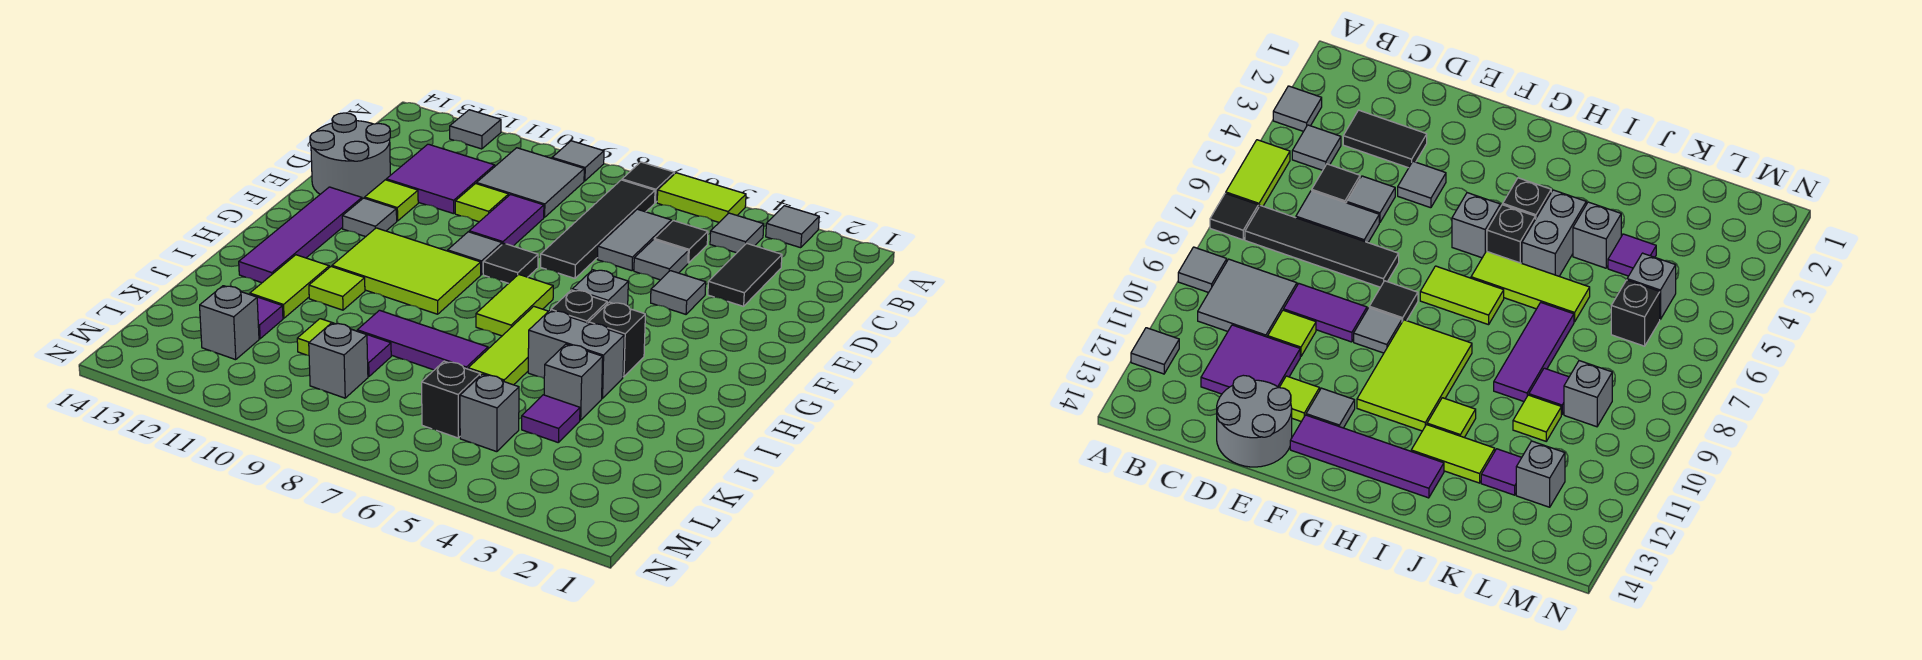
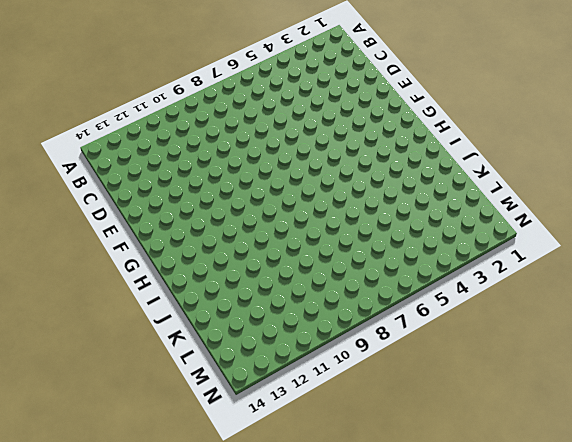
none -> grey tile A3 level 1
none -> lime tile A5:A6 level 1
none -> black tile A7 level 1
none -> grey tile A9 level 1

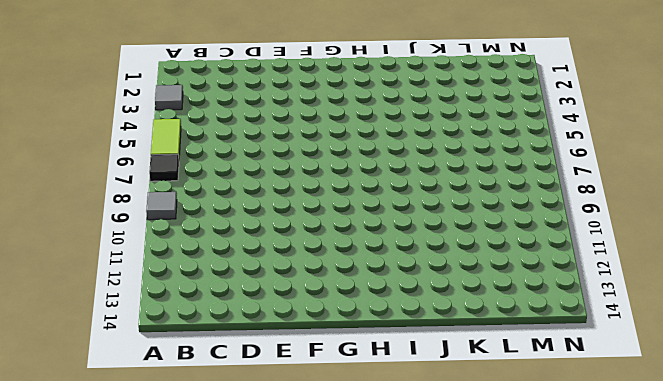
none -> grey tile A12 level 1
none -> grey tile B4 level 1
none -> black tile B7:E7 level 1
none -> grey tile B9:C10 level 1

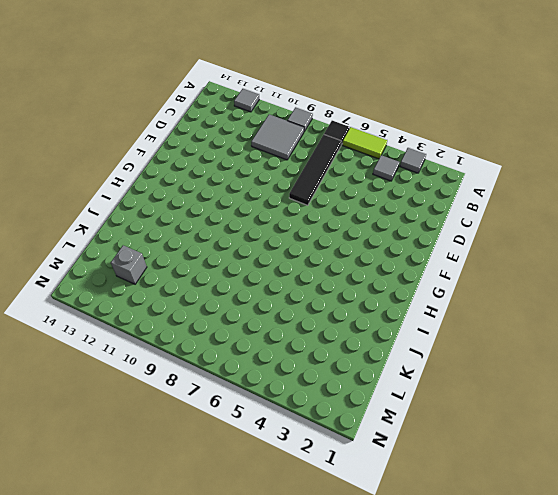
none -> black tile C3:D3 level 1
none -> black tile C5 level 1
none -> grey tile C6:D6 level 1
none -> purple tile C11:D12 level 1

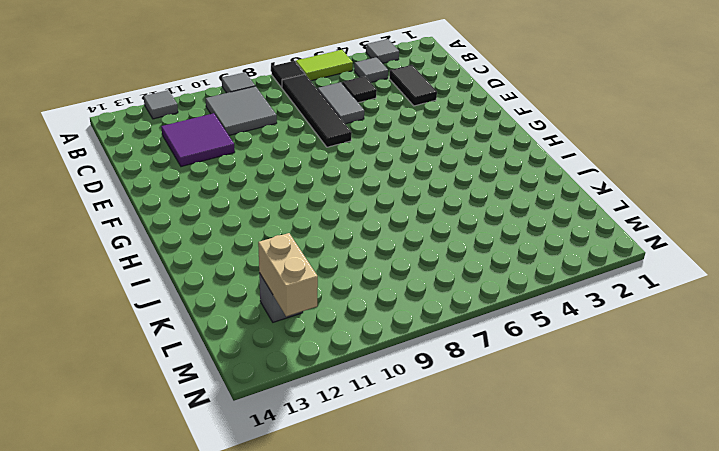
tan brick L12:M12 level 2 -> none
none -> grey tile D5 level 1
none -> purple tile D9:E9 level 1
none -> lime tile D10 level 1
none -> grey round brick D13:E14 level 1

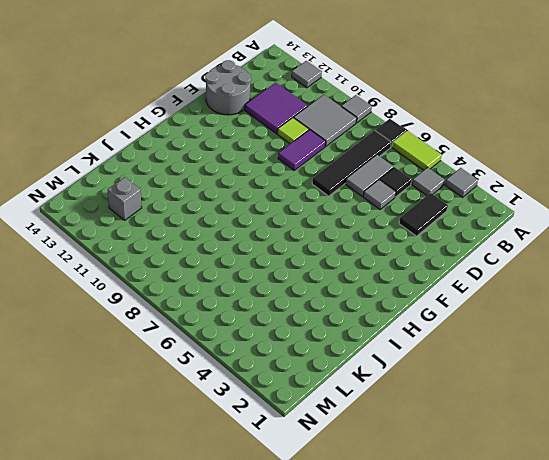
none -> grey tile E4 level 1
none -> lime tile E12 level 1
none -> black tile F8 level 1
none -> grey tile F9 level 1

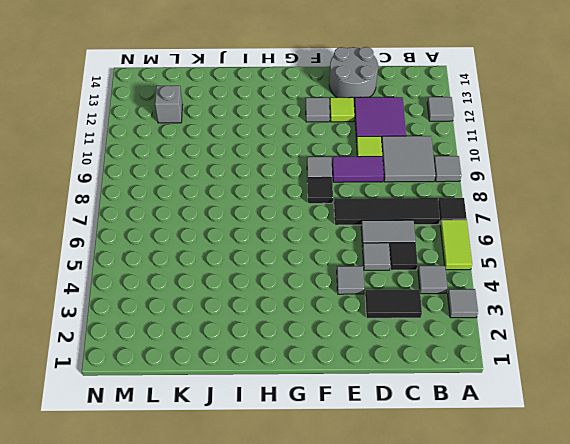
none -> purple tile F13:I13 level 1
none -> grey brick G5 level 1
none -> lime tile G7:H7 level 1
none -> lime tile G9:H11 level 1

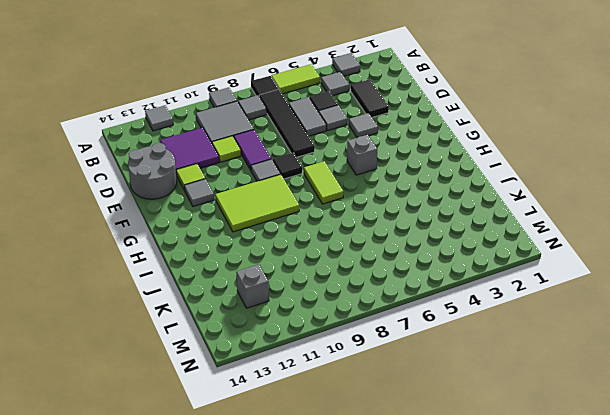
grey tile B8 level 1 -> none
none -> purple tile F13:I13 level 1
none -> black brick H4 level 1
none -> black brick H5 level 1
none -> lime tile H6:J6 level 1

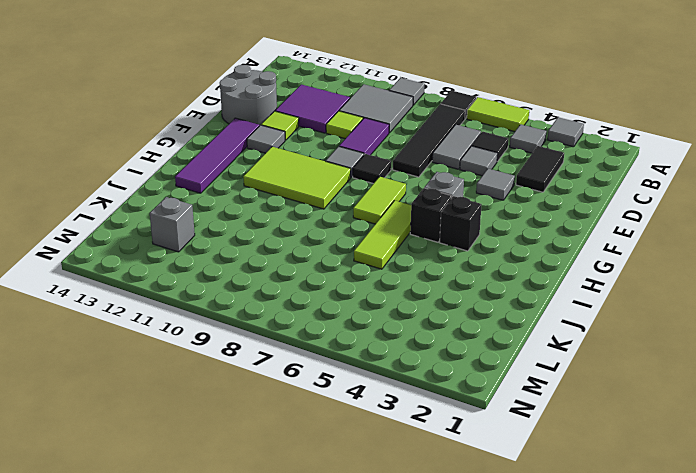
none -> grey tile A12 level 1
none -> grey brick I4:I5 level 1
none -> lime tile I11 level 1
none -> lime tile I12:J12 level 1

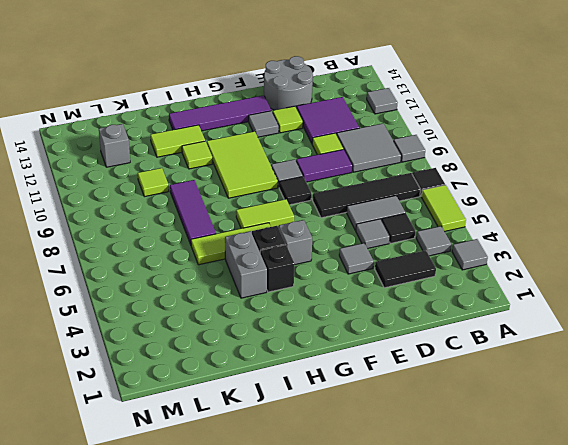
none -> grey brick J4 level 1
none -> purple tile K4 level 1
none -> purple tile K9 level 1
none -> purple tile K12 level 1

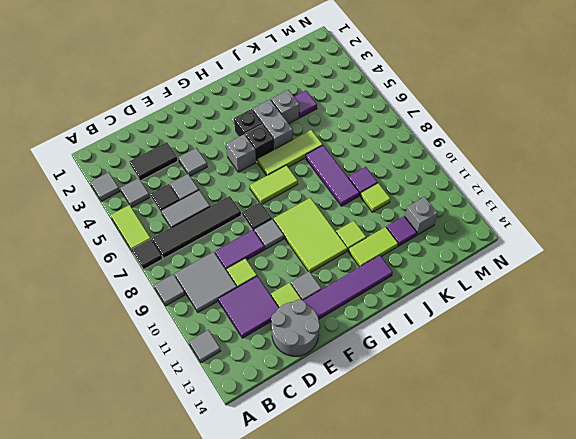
none -> grey brick L5 level 1
none -> black brick L6 level 1
none -> grey brick L9 level 1

